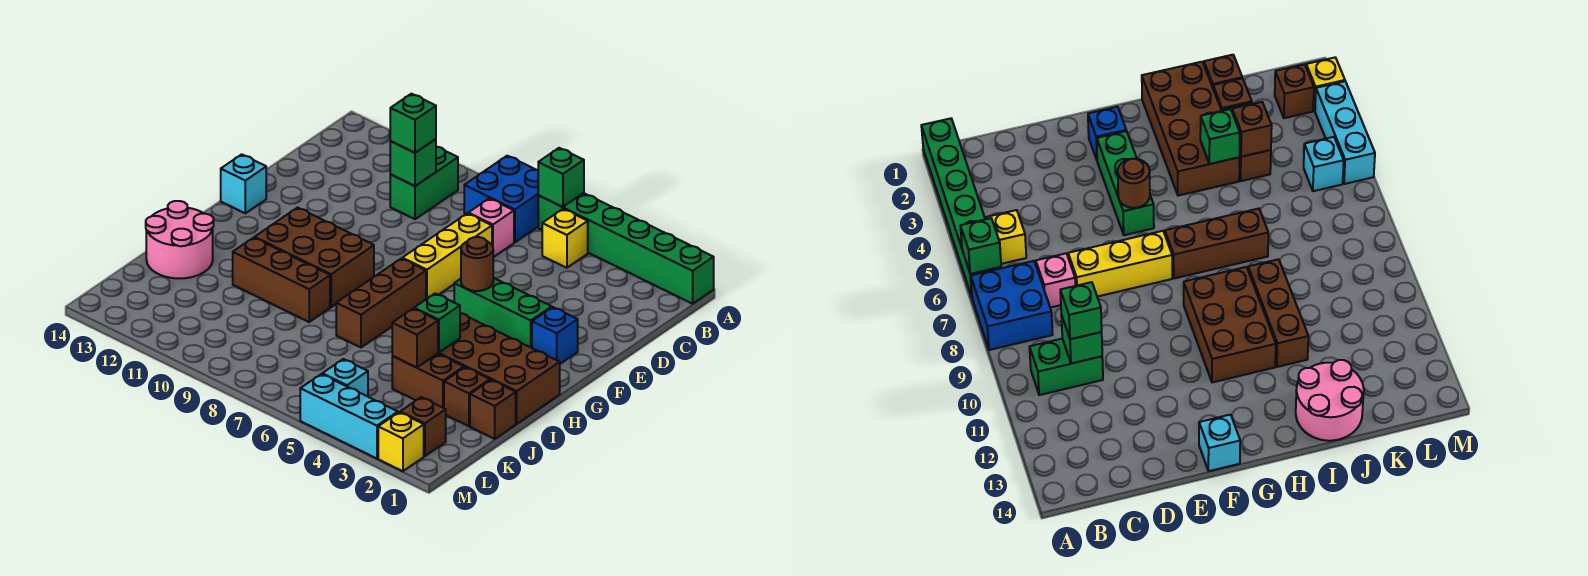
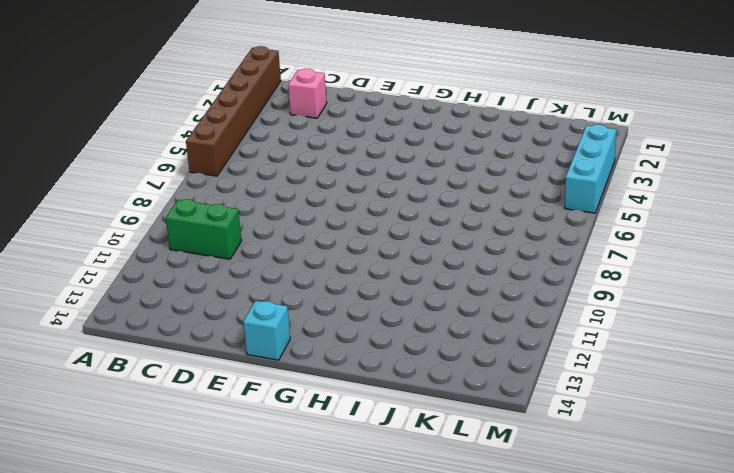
brown brick A1:A6 level 1 -> green brick A1:A6 level 1
pink brick C2 level 1 -> pink brick C7 level 1
none -> blue brick A7:B8 level 1
none -> yellow brick B5 level 1
none -> yellow brick D7:F7 level 1

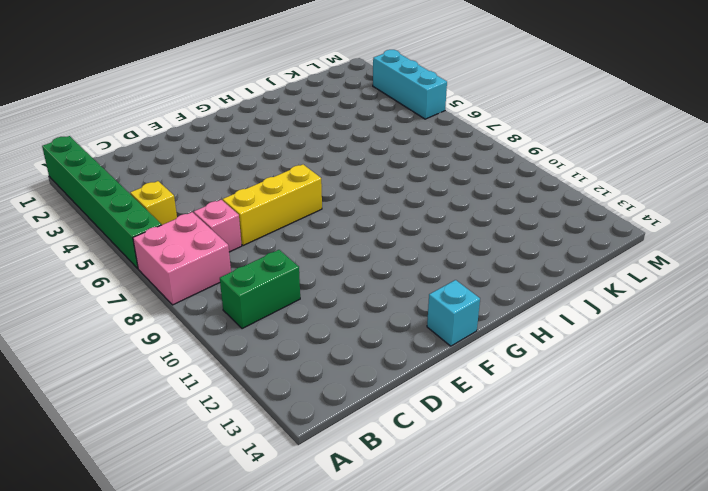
pink brick A7:B8 level 1 -> blue brick A7:B8 level 1
none -> blue brick F2 level 1
none -> green brick F3:F5 level 1
none -> brown brick G7:I7 level 1

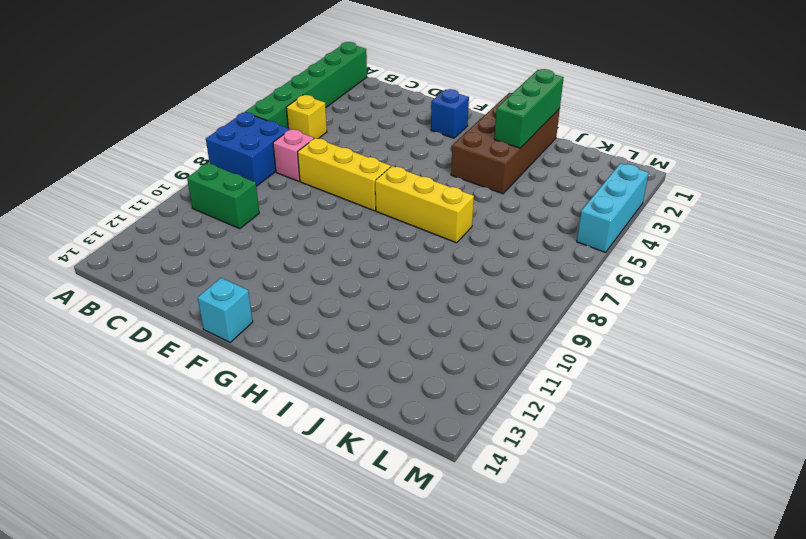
yellow brick G7:I7 level 1 -> brown brick G7:I7 level 1
green brick I1:I3 level 2 -> green brick F3:F5 level 1
none -> brown brick G9:H11 level 1
none -> brown brick I9:I11 level 1
none -> pink round brick I13:J14 level 1

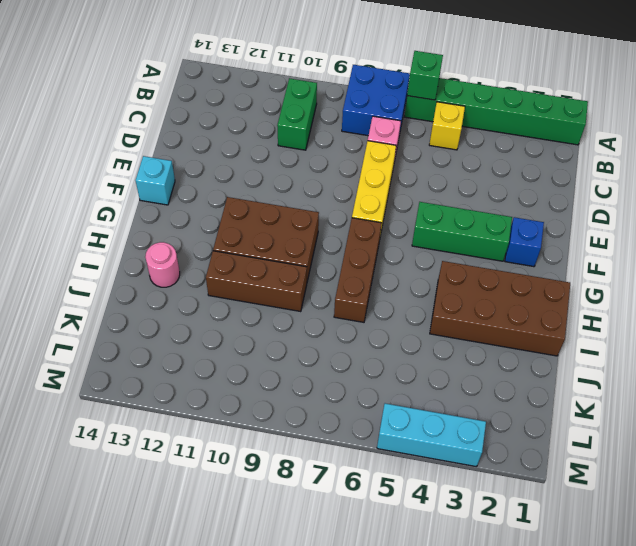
pink round brick I13 level 1 -> pink round brick I13:J14 level 1
none -> brown brick J1 level 1
none -> brown brick J2 level 1
none -> brown brick J3:J4 level 1

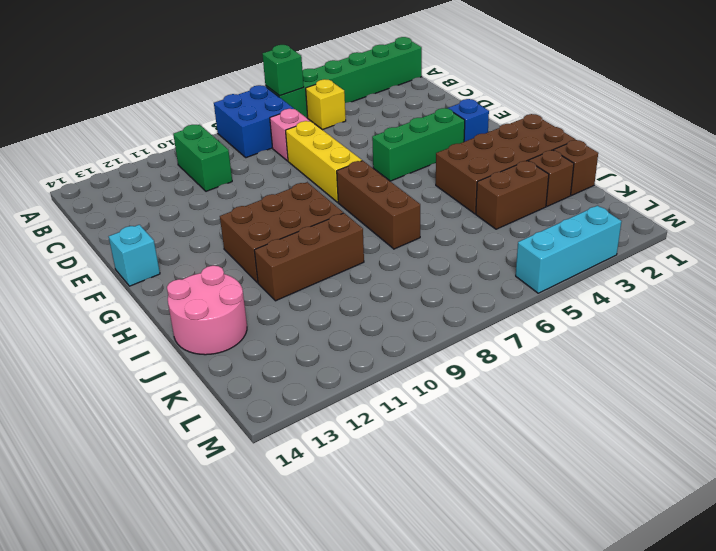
none -> brown brick L2 level 1
none -> cyan brick L5 level 1
none -> yellow brick M2 level 1

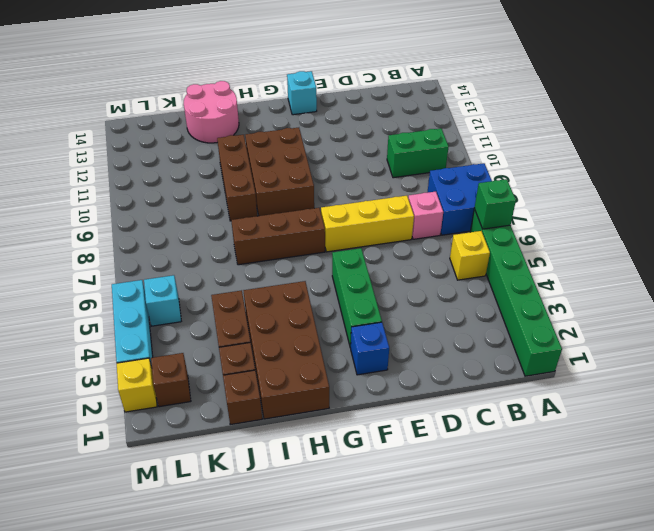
none -> green brick C10 level 2
none -> brown round brick F5 level 2
none -> green brick I4 level 2

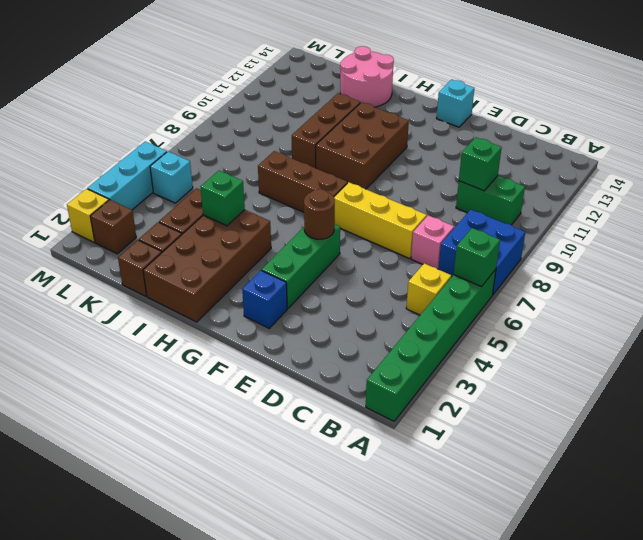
none -> brown brick J4 level 2
none -> green brick C10 level 3

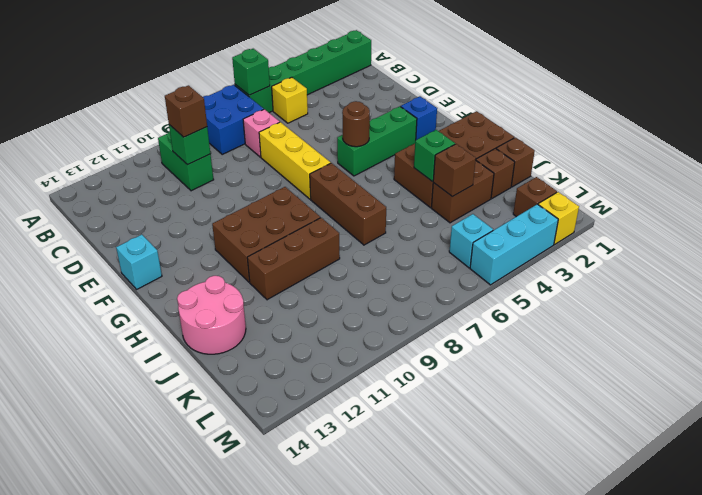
brown brick C10 level 3 -> green brick C10 level 3

